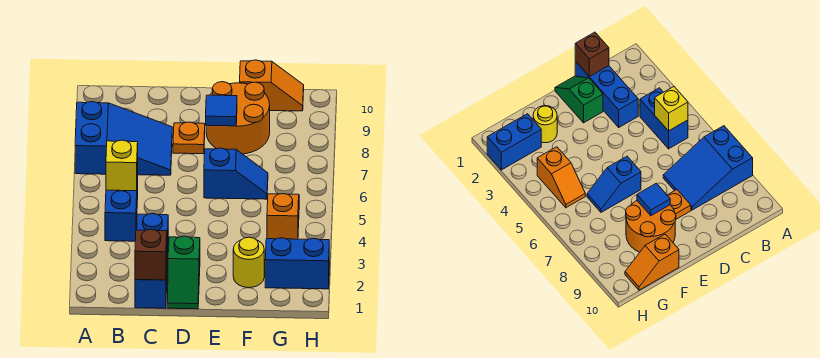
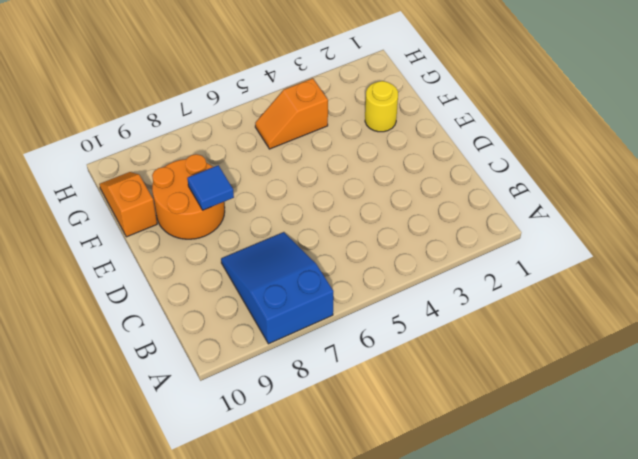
none -> blue brick B4:B5 level 1
none -> blue brick C1:C3 level 1
none -> green slope D1:D2 level 1 top 2

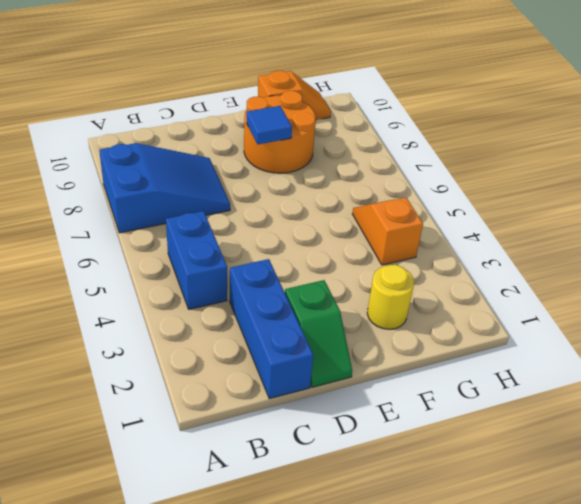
none -> orange plate D8 level 1
none -> blue slope E6:F6 level 1 top E
none -> blue brick G2:H2 level 1

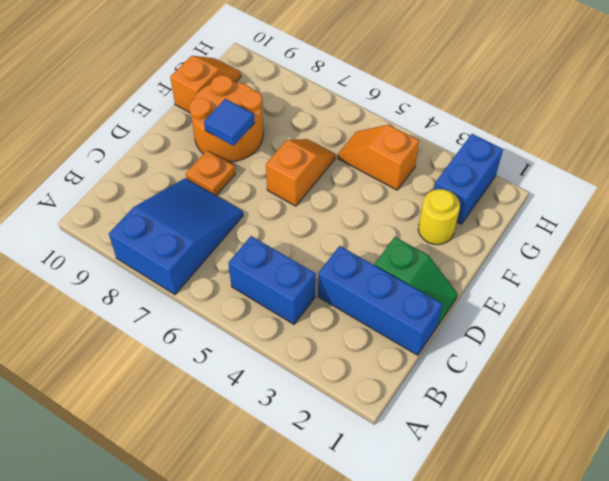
orange slope E6:F6 level 1 top E -> blue slope E6:F6 level 1 top E
none -> yellow brick B5 level 2
none -> brown brick C1 level 2

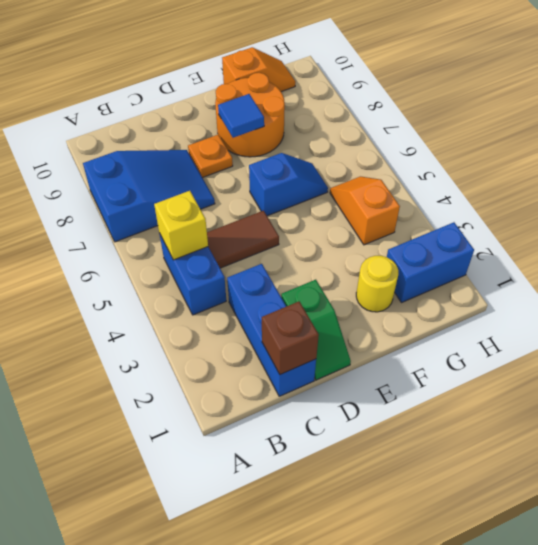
brown tile C5:D5 level 1 -> none

